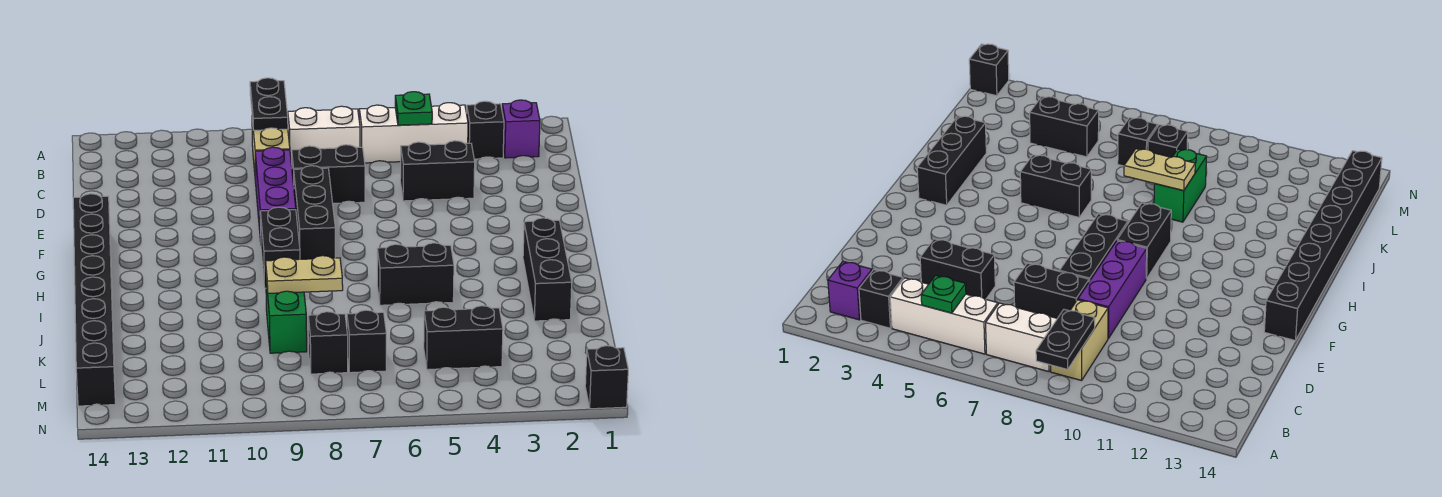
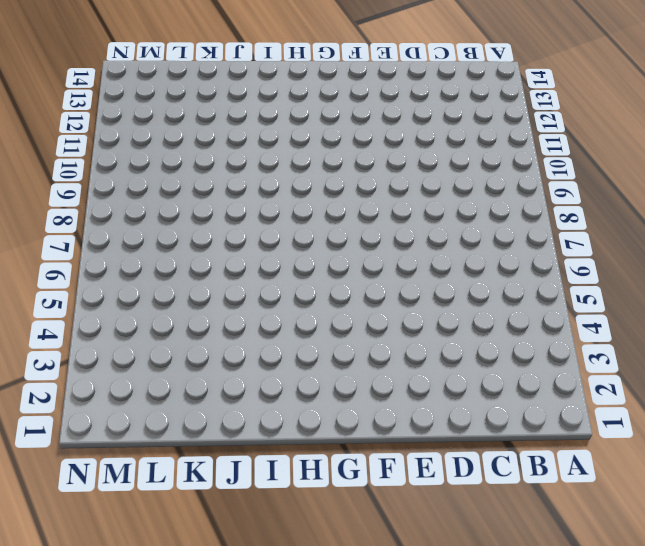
none -> purple brick B2 level 1
none -> black brick B3 level 1
none -> white brick B4:B6 level 1

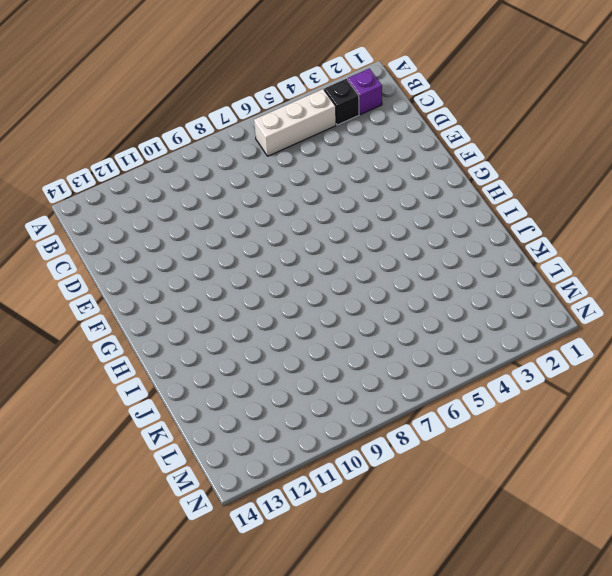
none -> white brick B7:B8 level 1
none -> tan brick B9:C9 level 1
none -> black brick D4:D5 level 1

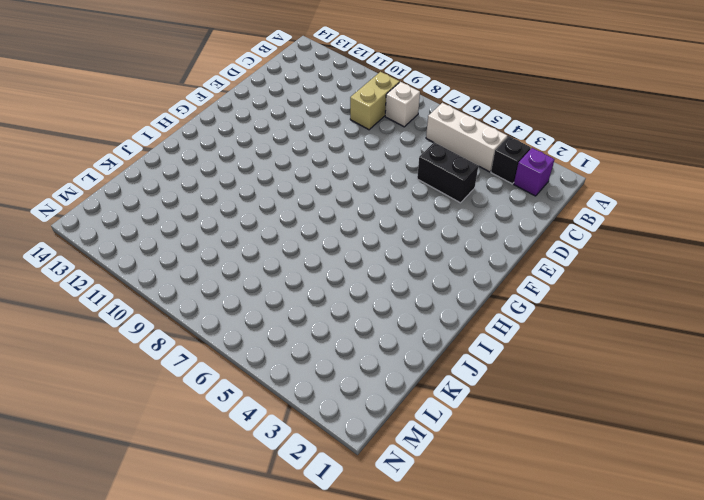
white brick B8 level 1 -> white brick B7:B8 level 1
none -> black brick D7:D8 level 1
none -> purple brick D9:F9 level 1
none -> black brick E8:G8 level 1

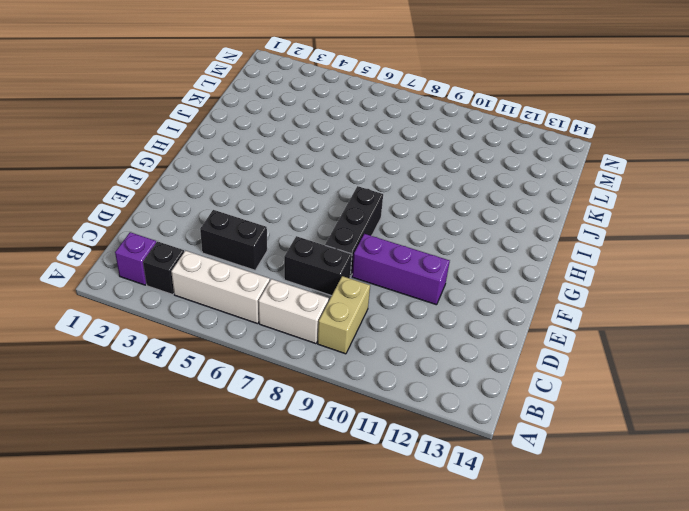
purple brick E9:E11 level 1 -> purple brick D9:F9 level 1
none -> black brick F14:M14 level 1
none -> black brick G9:H9 level 1
none -> black brick H2:J2 level 1

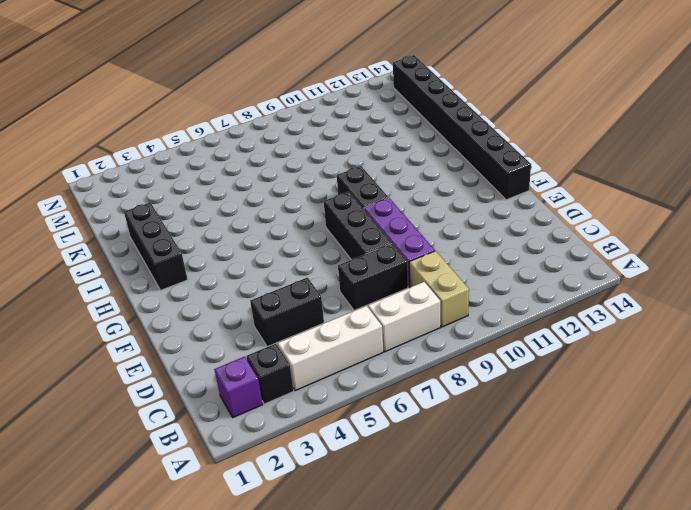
none -> black brick I5:I6 level 1
none -> green brick J9:K9 level 1
none -> black brick L4:L5 level 1

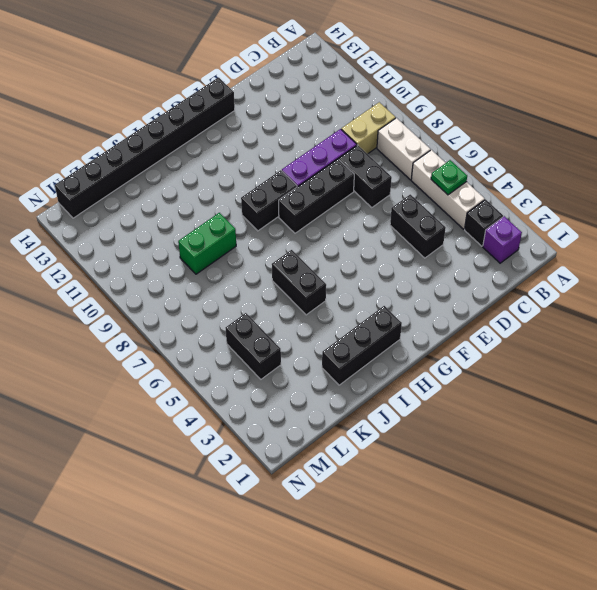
none -> black brick L7 level 1
none -> black brick L8 level 1
none -> black brick N1 level 1

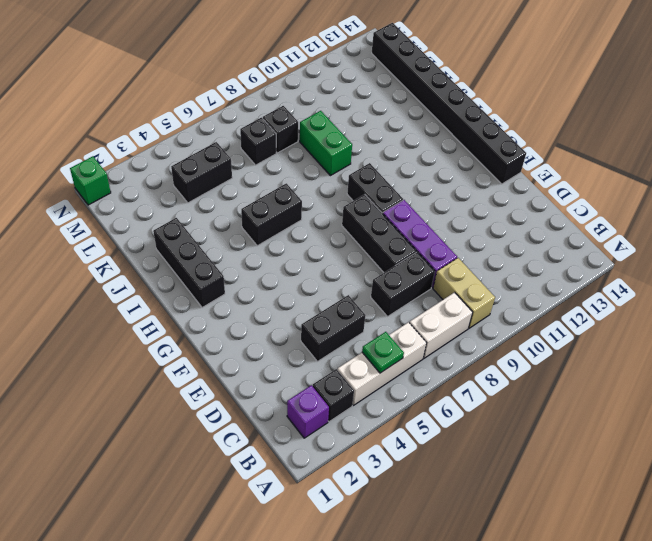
green brick N1 level 1 -> black brick N1 level 1
none -> black plate A9:B9 level 2
none -> tan plate J8:J9 level 2

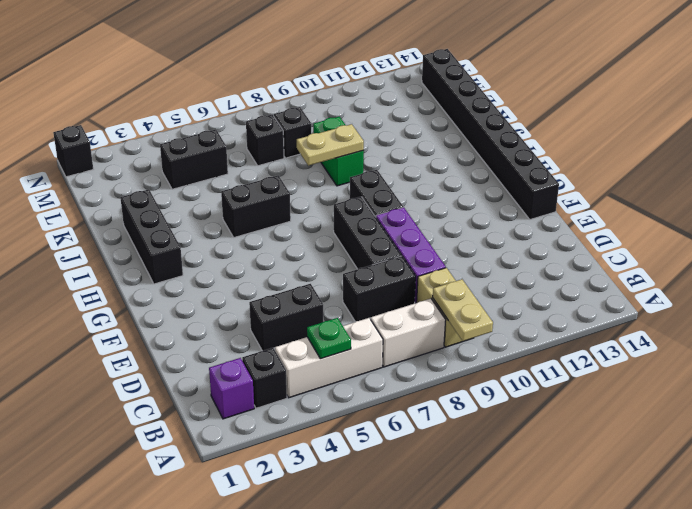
tan plate A9:B9 level 2 -> black plate A9:B9 level 2

